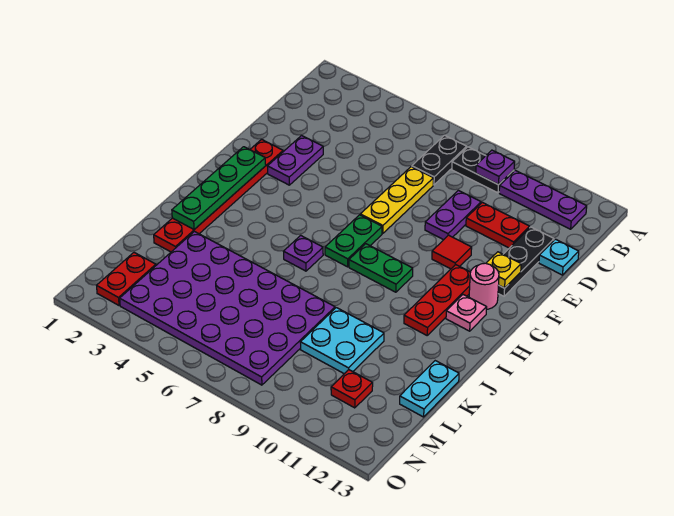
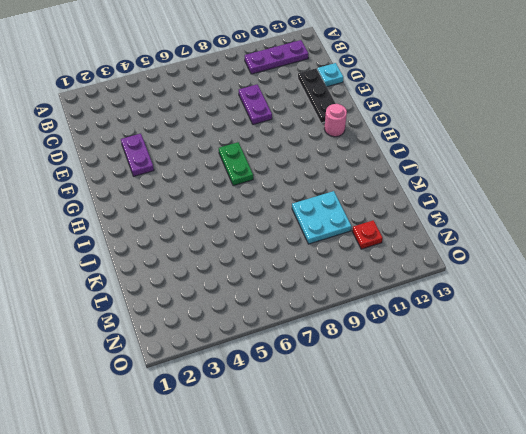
none -> black plate B7:C7 level 1
none -> black plate B8:B9 level 1
none -> yellow plate D7:F7 level 1

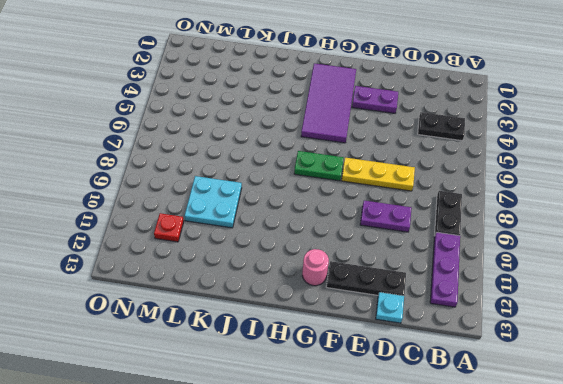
black plate B4:C4 level 1 -> black plate B7:C7 level 1
purple tile G2:H5 level 1 -> red plate F2:K2 level 1
none -> red plate D10:D11 level 1
none -> red tile F10 level 1
none -> red plate G11:I11 level 1

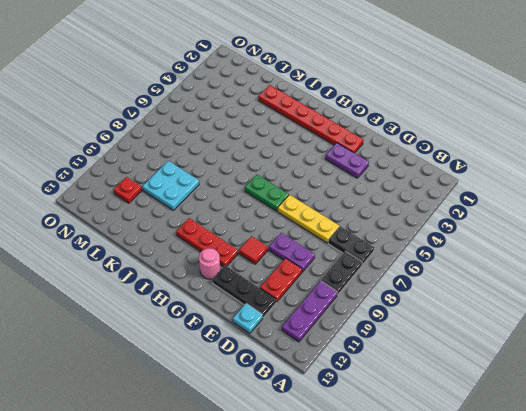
none -> green plate H8:H9 level 1
none -> pink plate H12 level 1
none -> purple plate I6 level 1

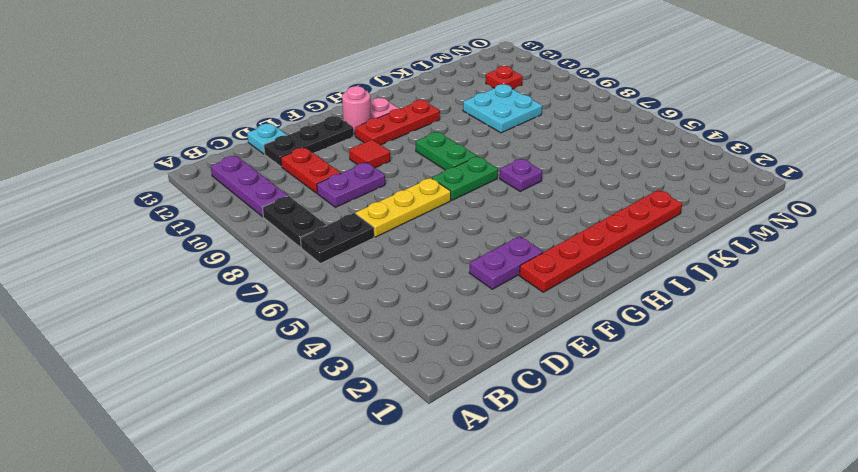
none -> purple plate K3:N8 level 1
none -> cyan plate K13:L13 level 1
none -> red plate M2:N2 level 1

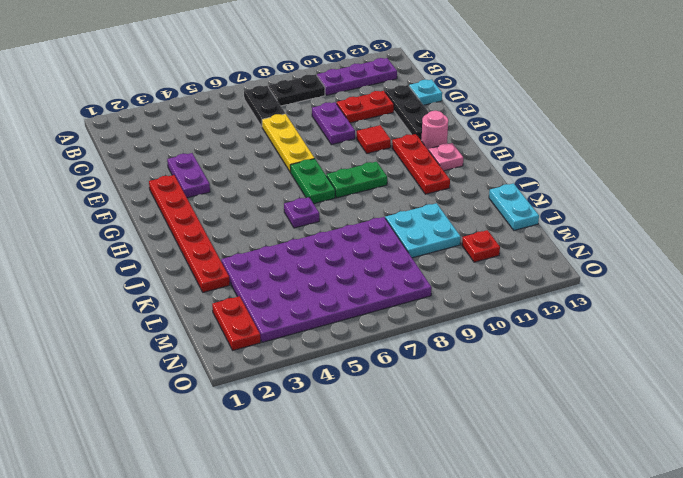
none -> purple plate B9 level 2
none -> yellow plate F12 level 2
none -> green plate G2:J2 level 2

